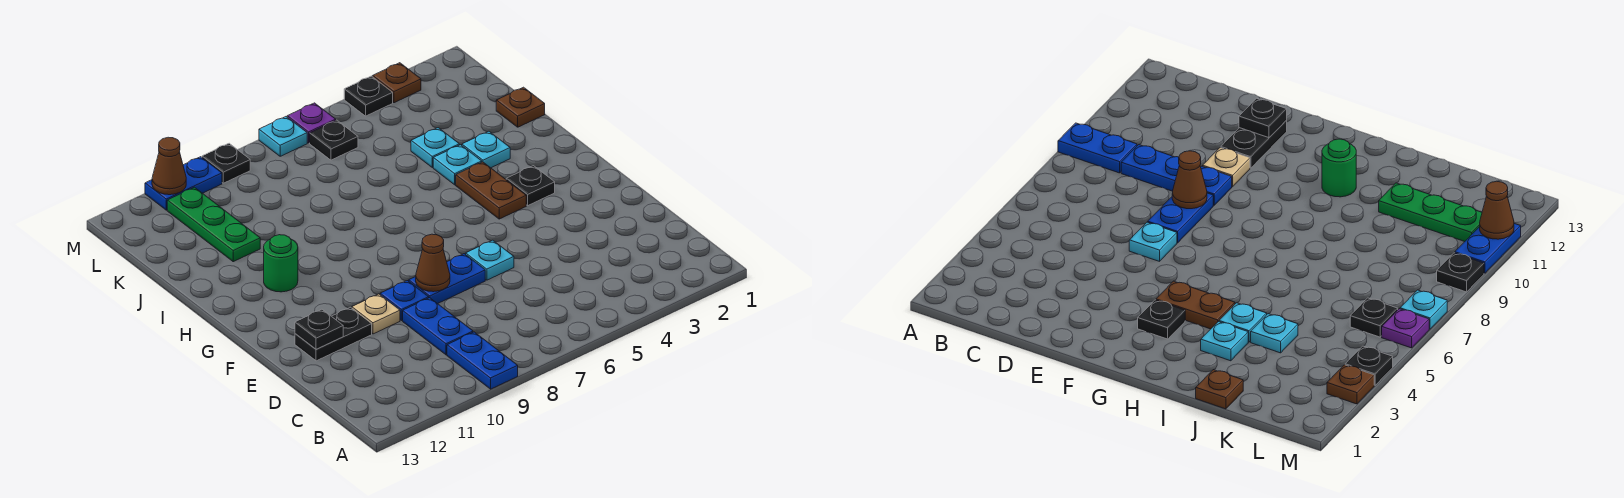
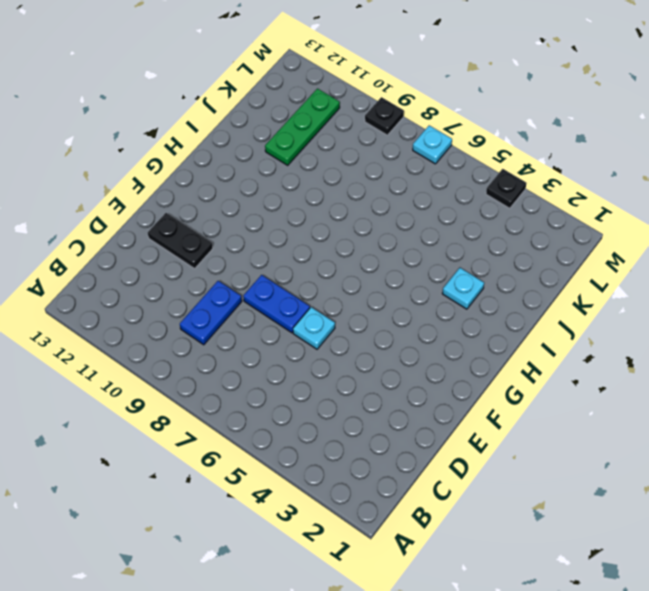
none -> blue plate A9:B9 level 1
none -> blue plate E9 level 1
none -> tan plate E10 level 1

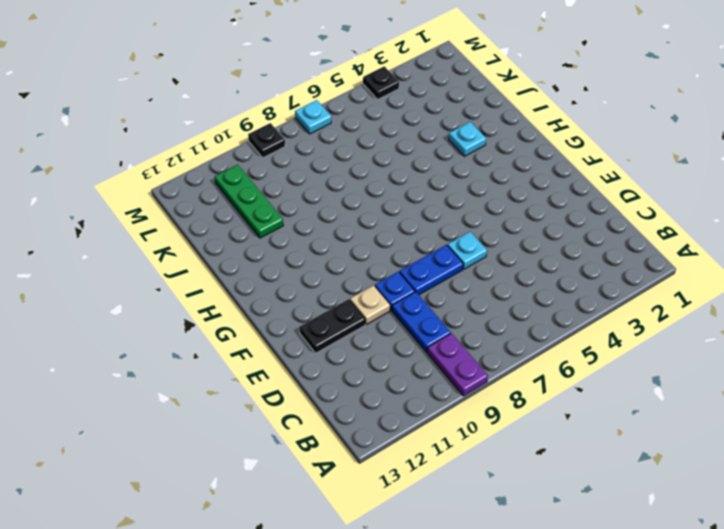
purple plate A9:B9 level 1 -> blue plate A9:B9 level 1
none -> black plate G3 level 1
none -> brown plate G4:H4 level 1
none -> green round brick H11 level 1

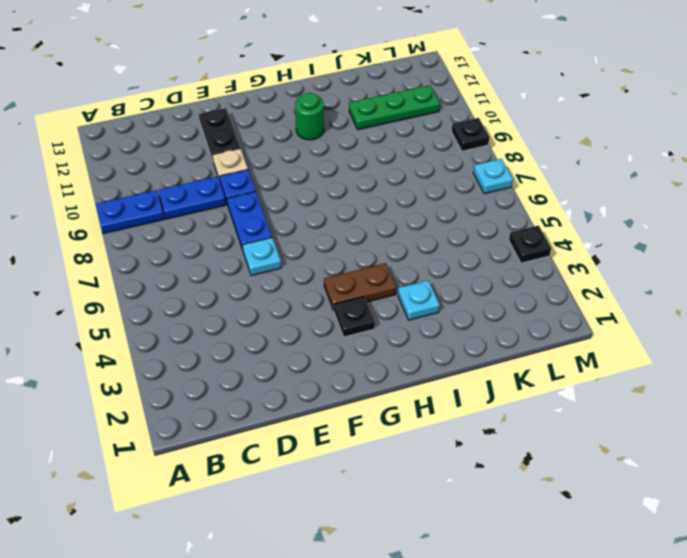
none -> cyan plate I4 level 1
none -> brown plate J1 level 1
none -> cyan plate J4 level 1

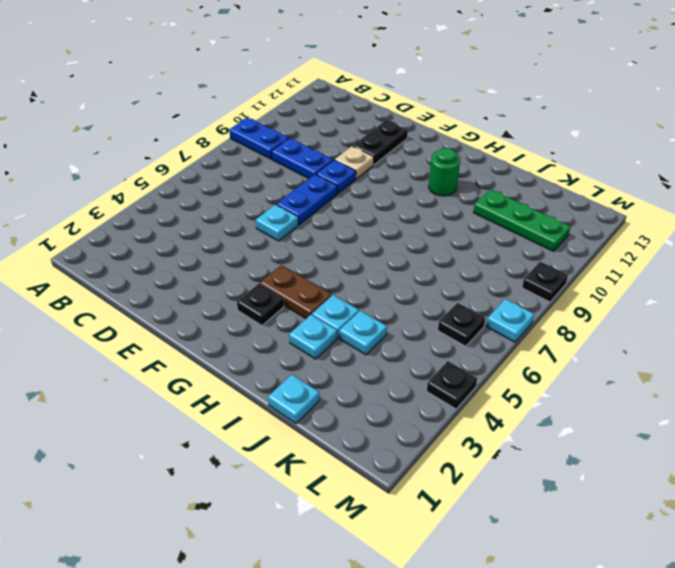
cyan plate J1 level 1 -> brown plate J1 level 1
none -> brown plate M3 level 1
none -> purple plate M6 level 1
none -> blue plate M10:M11 level 1

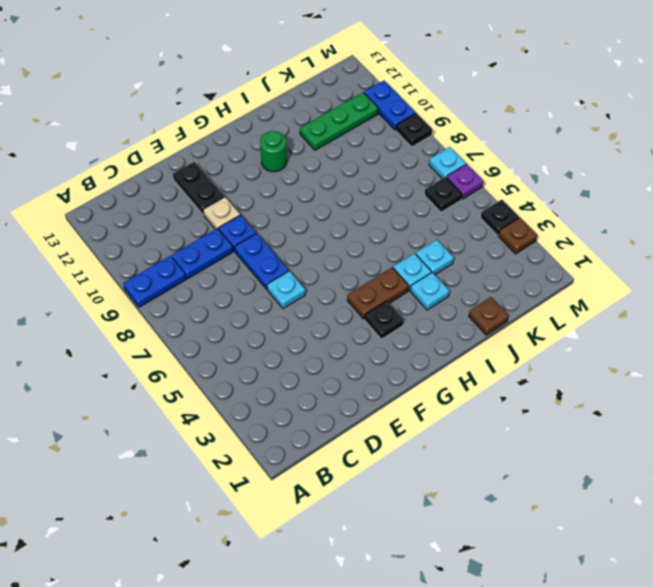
none -> brown cone E8 level 2
none -> black plate E12 level 2
none -> brown cone M11 level 2

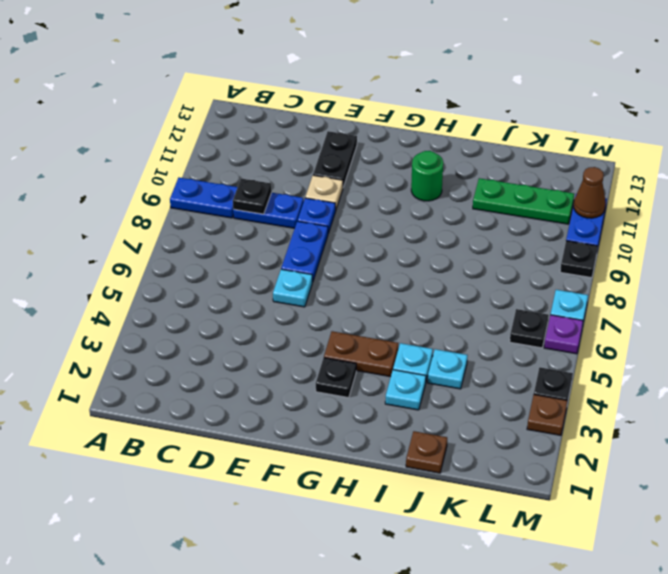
black plate C9 level 2 -> black plate E12 level 2
none -> brown cone E8 level 2

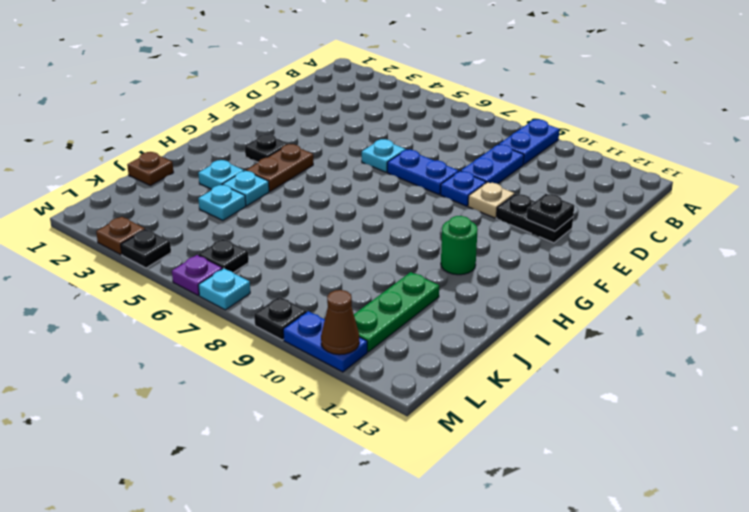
none -> brown cone E8 level 2

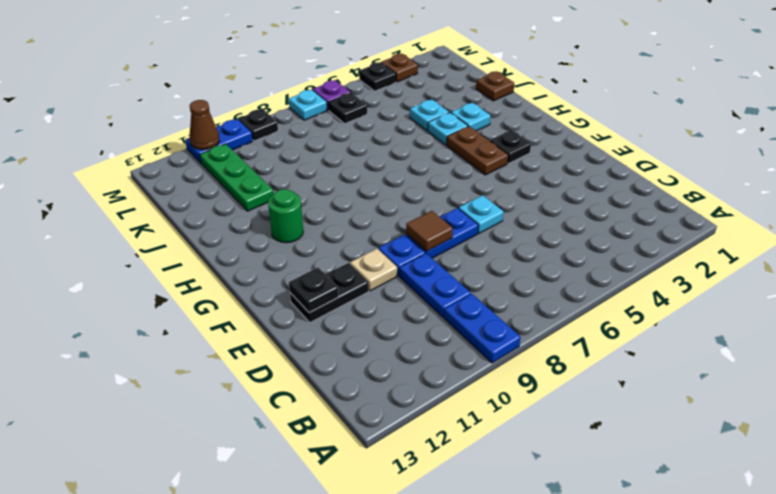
brown tile E8 level 2 -> brown cone E8 level 2

